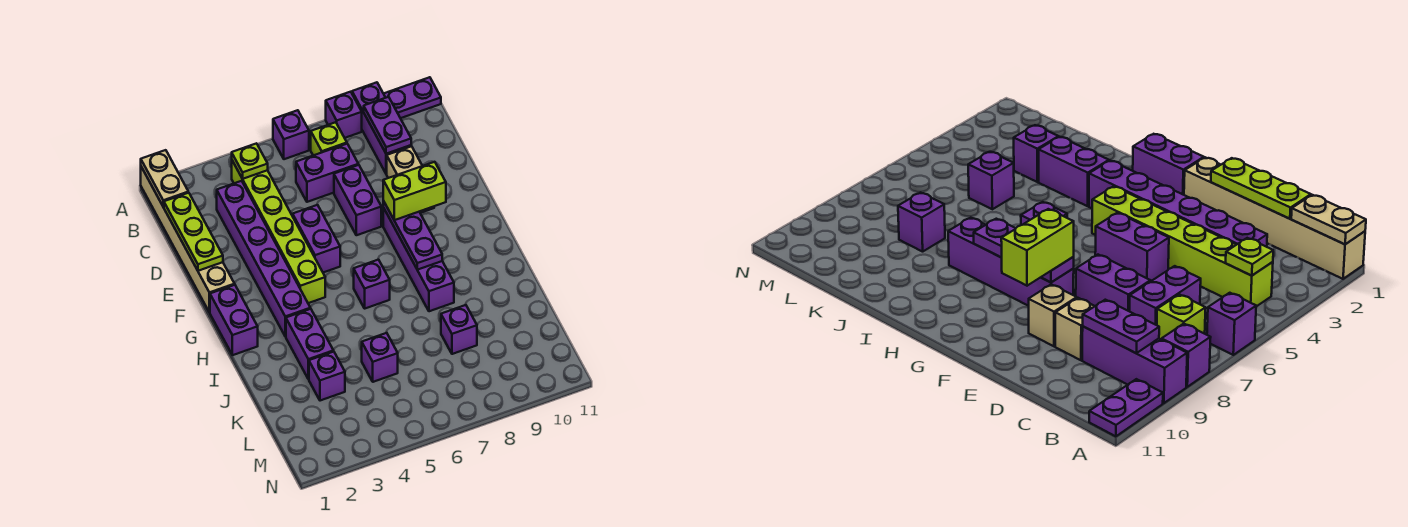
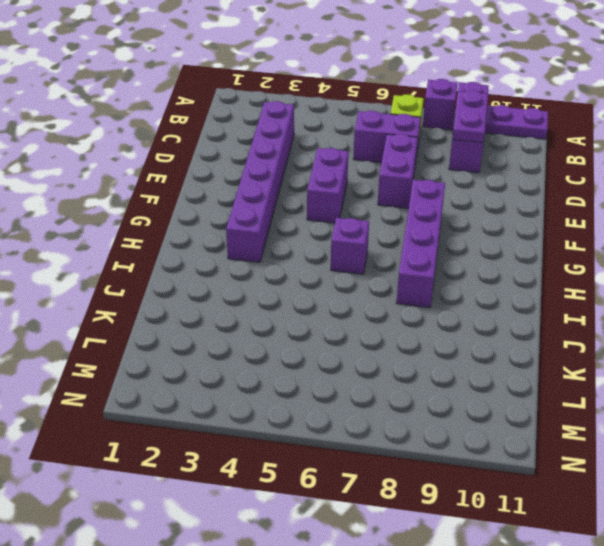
none -> tan brick A1:F1 level 1
none -> purple brick A6 level 1
none -> lime brick B4:G4 level 1

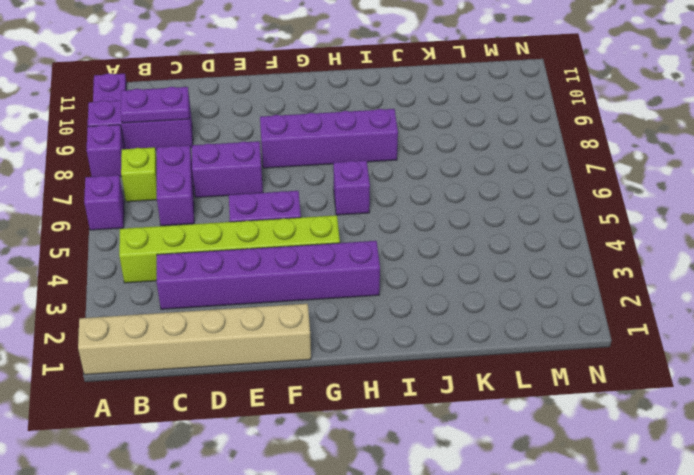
none -> tan brick D9 level 1
none -> tan brick E9 level 1
none -> purple brick G1:H1 level 1

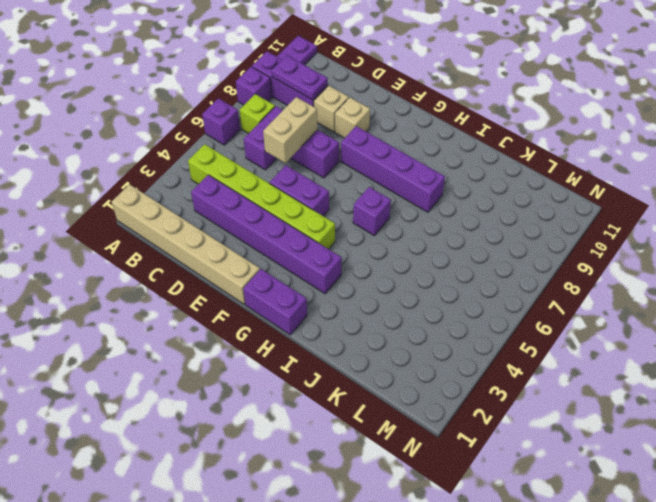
tan brick D6:D7 level 2 -> none
none -> purple brick I3:J3 level 1
none -> purple brick K3 level 1
none -> purple brick K5 level 1

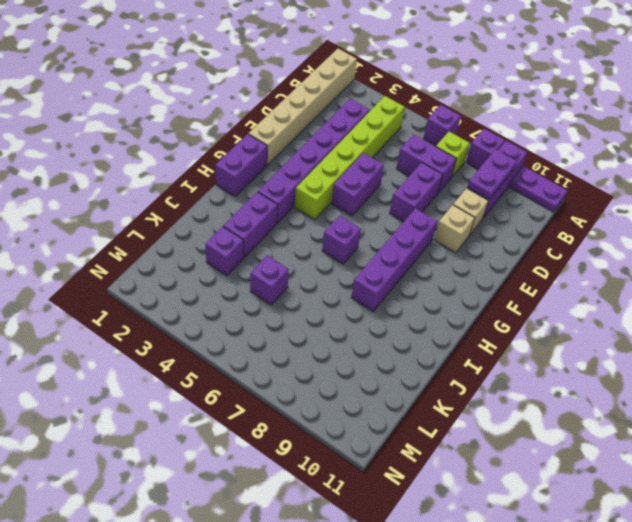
none -> purple brick K8 level 1
none -> tan plate A1:B1 level 2
none -> lime plate B4 level 2

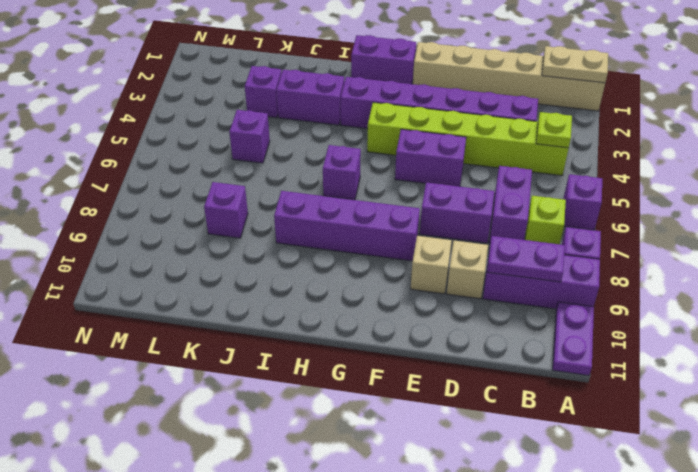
none -> lime plate C1:E1 level 2
none -> purple plate F8:H8 level 2
none -> lime brick F8:F9 level 3

